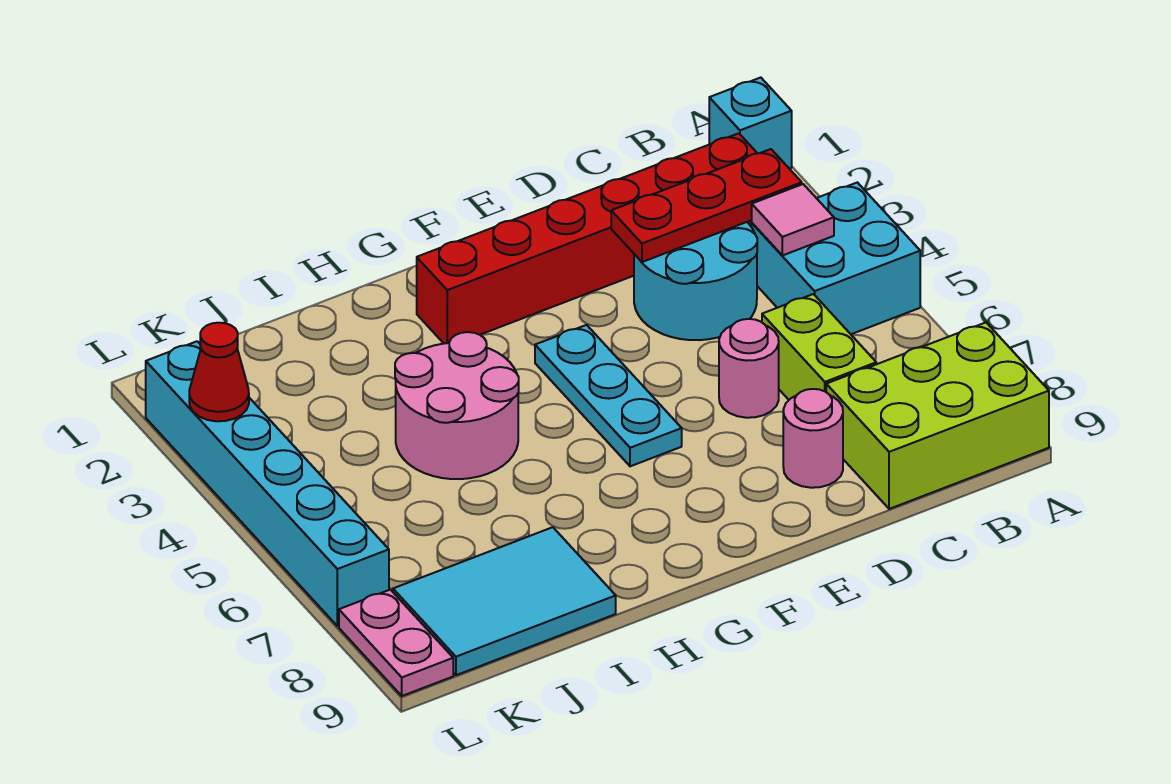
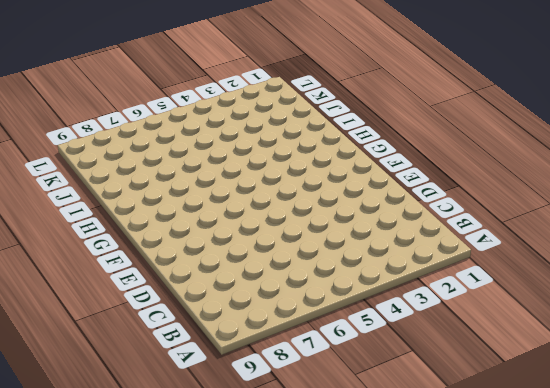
none -> cyan brick A1 level 1
none -> cyan brick A4:B5 level 1
none -> lime brick A8:C9 level 1

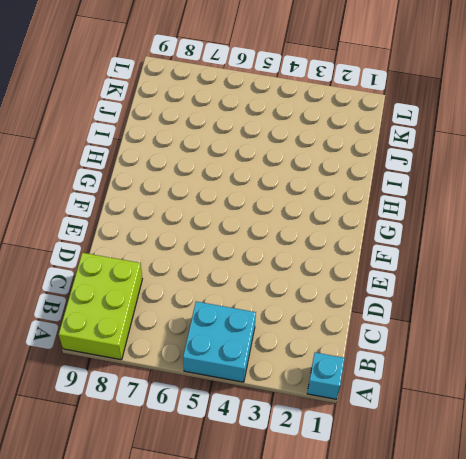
none -> red brick B2:G2 level 1
none -> cyan round brick C3:D4 level 1
none -> lime brick C6:C7 level 1

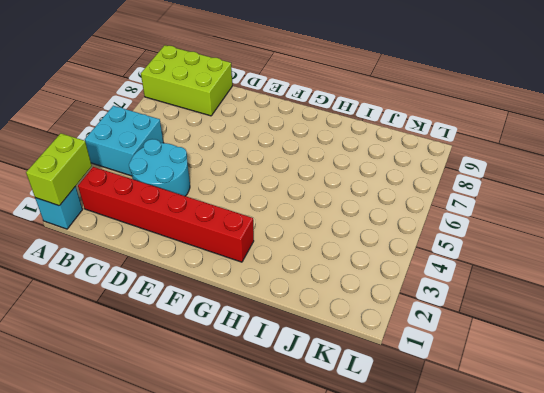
lime brick A1:A2 level 2 -> lime brick C6:C7 level 1
none -> pink round brick D6 level 1
none -> pink round brick D8 level 1
none -> cyan plate F4:F6 level 1

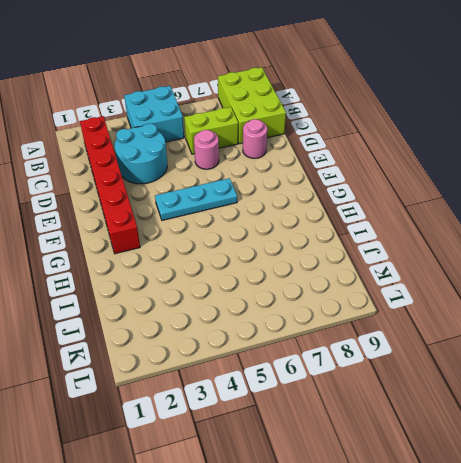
none -> cyan brick A1 level 1
none -> pink round brick H4:I5 level 1
none -> cyan tile I8:K9 level 1

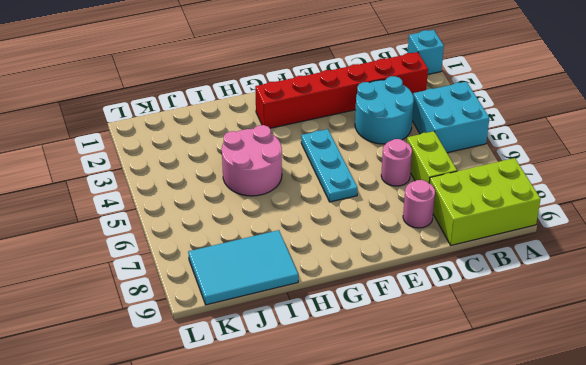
none -> cyan brick L2:L7 level 1
none -> pink plate L8:L9 level 1
none -> red plate B3:D3 level 2

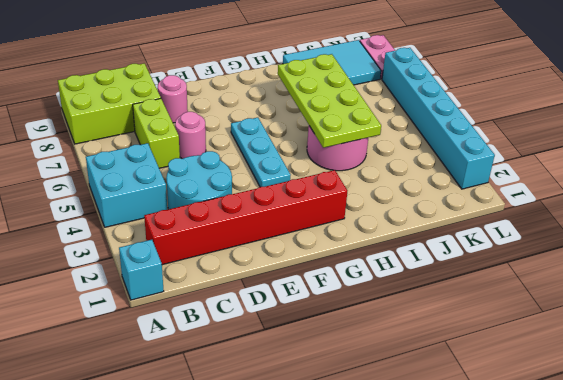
lime plate H4:I7 level 2 -> none
none -> red plate B3:D3 level 2
none -> pink tile B4 level 2
none -> red cone L3 level 2

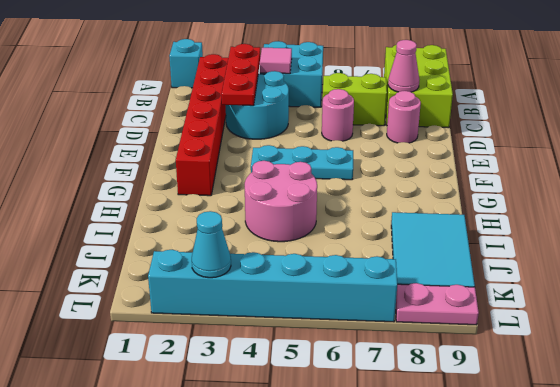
pink cone C8 level 2 -> none
cyan cone L3 level 2 -> red cone L3 level 2

